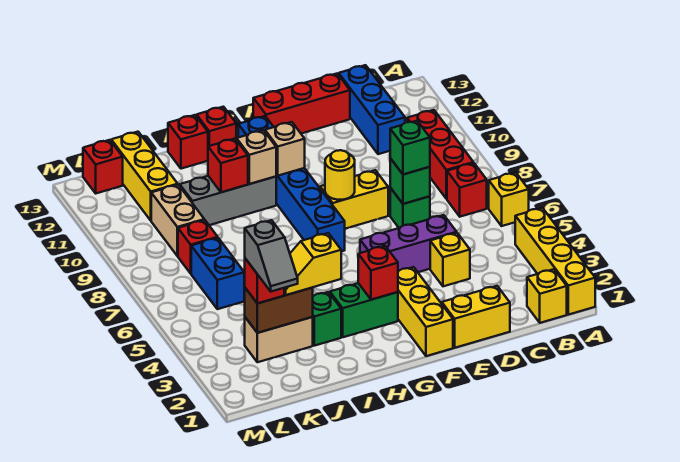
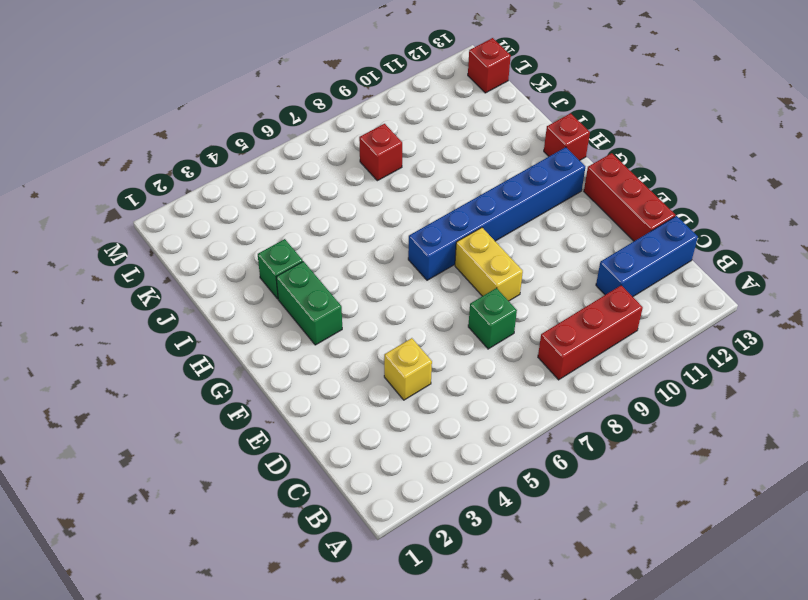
none -> yellow brick A1:A4 level 1
none -> yellow brick A6 level 1
none -> yellow brick B1 level 1
none -> red brick B7 level 1

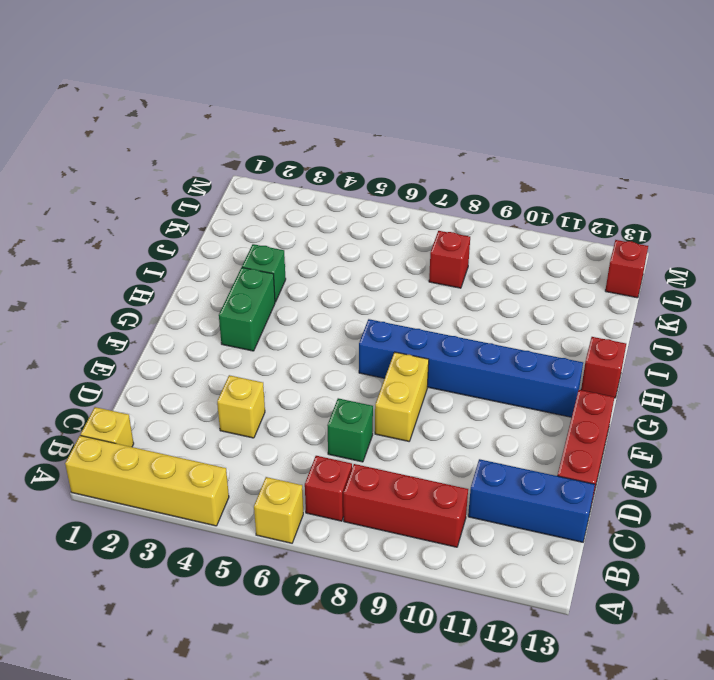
none -> yellow brick D1:E1 level 1
none -> purple brick D5:F5 level 1
none -> yellow brick F1:F3 level 1
none -> grey brick H10:J10 level 1

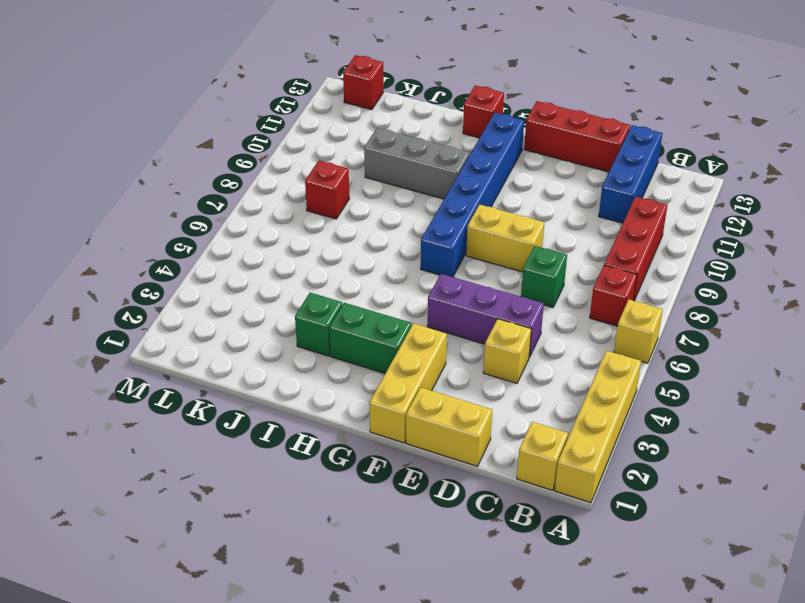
none -> red brick I13 level 1
none -> tan brick J3:K3 level 1
none -> blue brick K6:K7 level 1
none -> tan brick K9:K10 level 1

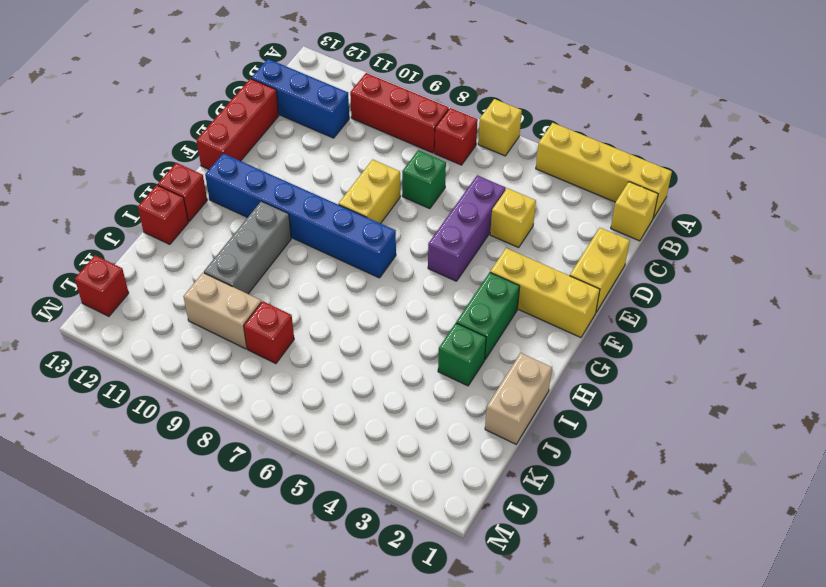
tan brick I1:J1 level 1 -> tan brick J3:K3 level 1
none -> blue brick K6:K7 level 1
none -> yellow brick K11:K13 level 1
none -> green brick D7 level 2
none -> yellow round brick F8 level 2

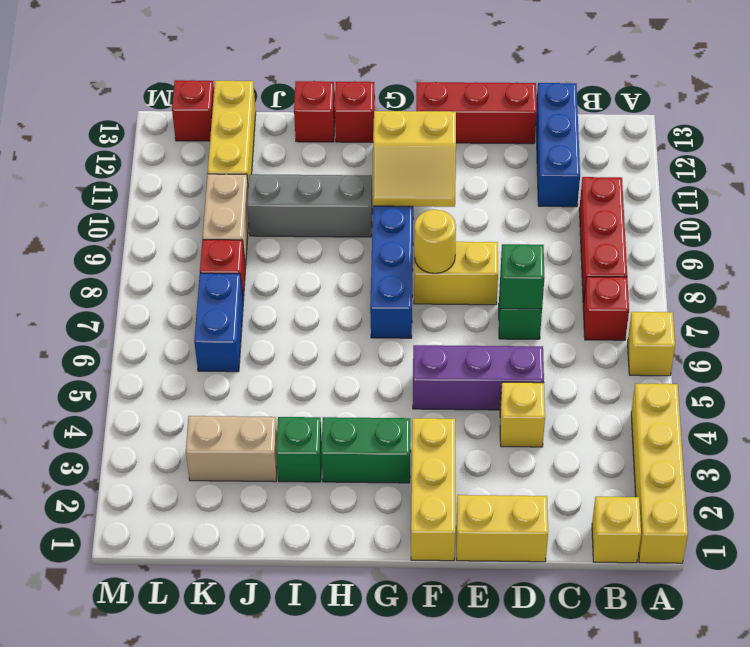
yellow slope F10:G11 level 2 top 11 -> tan brick G10 level 2
none -> red brick G3 level 2
none -> tan brick H10 level 2
none -> red brick I10 level 2
none -> brown brick J3:K3 level 2

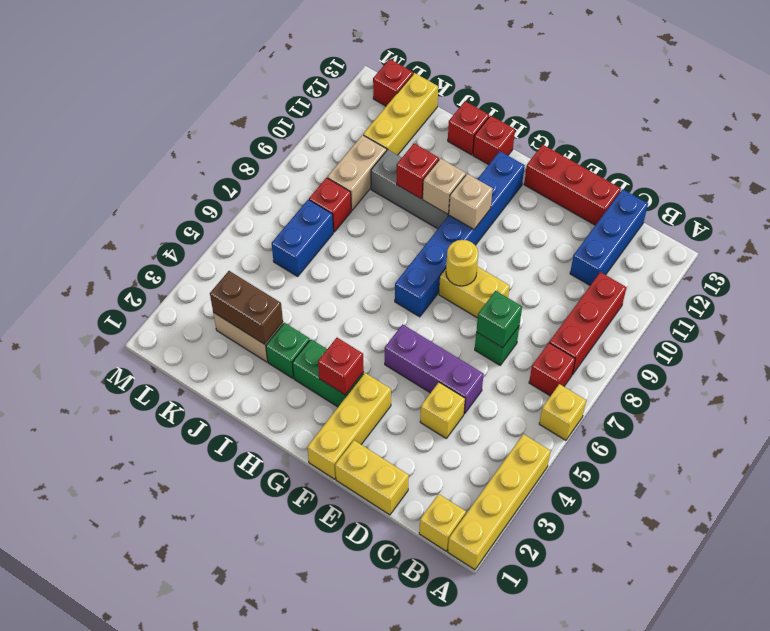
none -> green brick D7 level 3
none -> yellow slope I3:J3 level 3 top I
none -> red brick K3 level 3
none -> grey slope K2:K3 level 4 top 3

